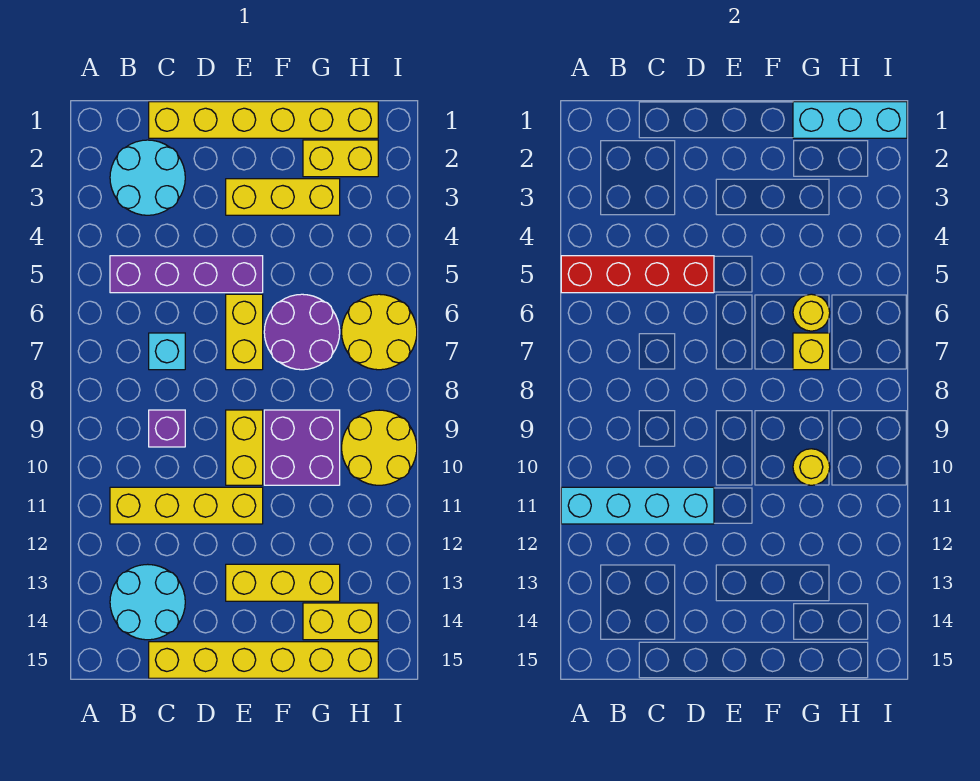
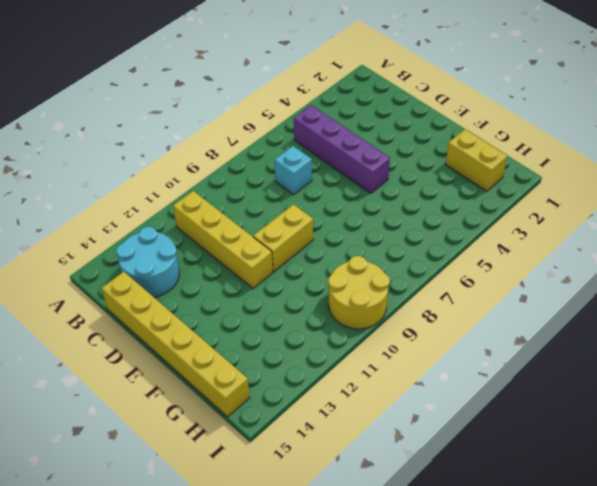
none -> cyan round brick B2:C3 level 1
none -> yellow brick C1:H1 level 1
none -> purple brick C9 level 1

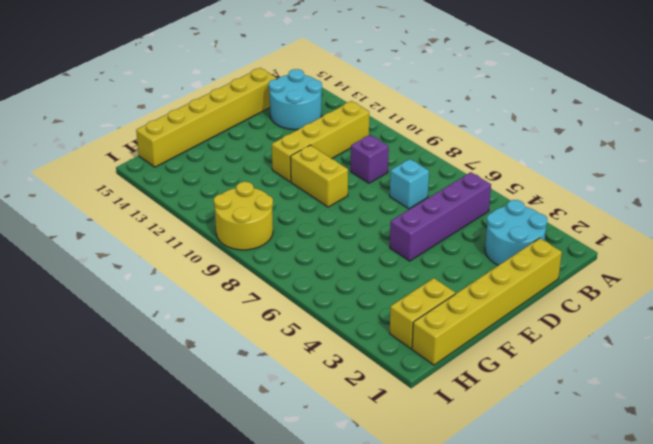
none -> yellow brick E3:G3 level 1
none -> yellow brick E6:E7 level 1
none -> yellow brick E13:G13 level 1

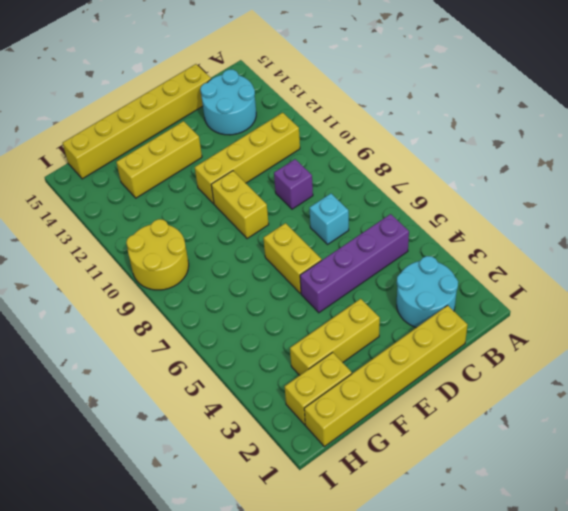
none -> purple round brick F6:G7 level 1
none -> purple brick F9:G10 level 1
none -> yellow brick G14:H14 level 1

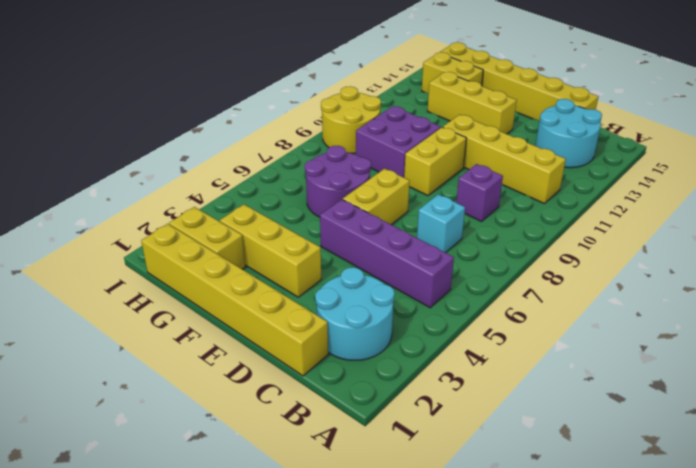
none -> yellow round brick H6:I7 level 1
none -> red brick A5:D5 level 2
none -> cyan brick A11:D11 level 2

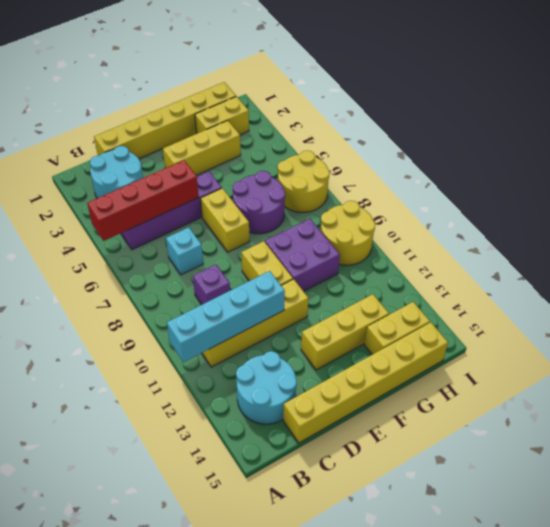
none -> cyan brick G1:I1 level 2
none -> yellow round brick G6 level 2
none -> yellow brick G7 level 2

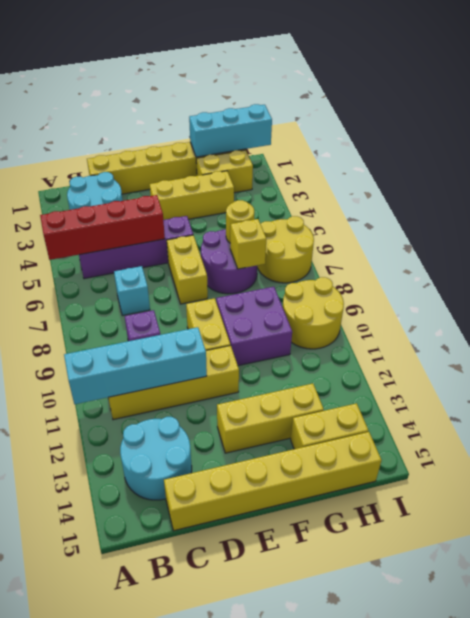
none -> yellow round brick G10 level 2

